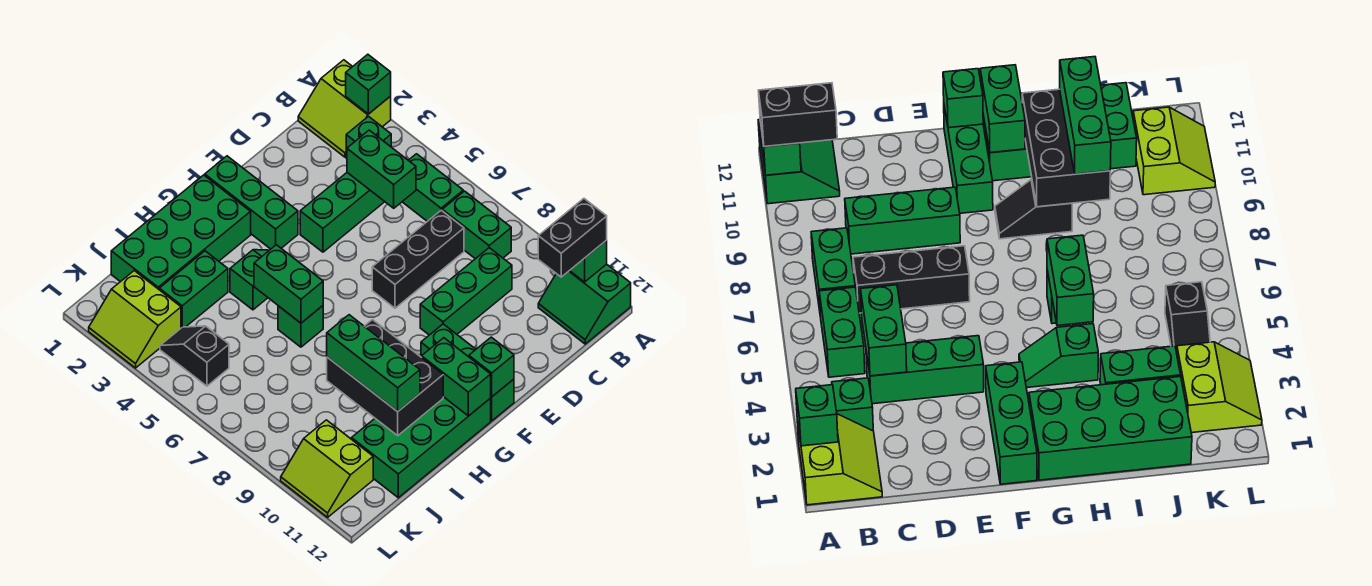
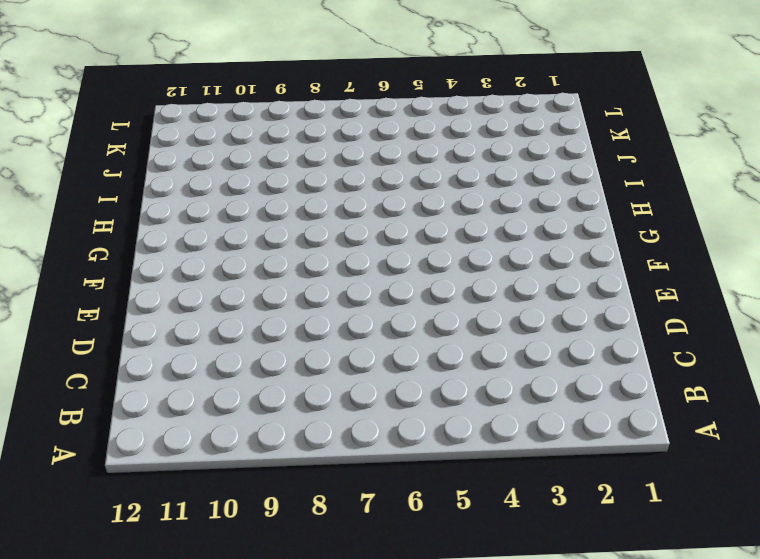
none -> lime slope A1:B2 level 1 top A
none -> green slope A11:B12 level 1 top A
none -> green brick B3 level 1

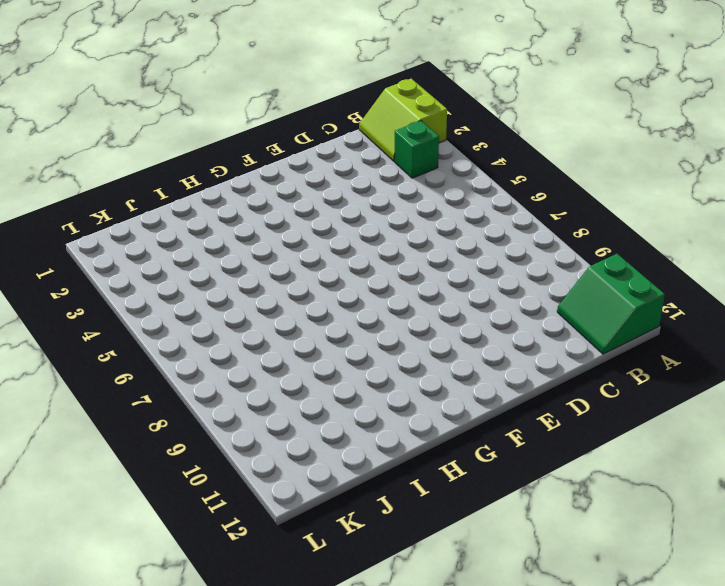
none -> green brick B5:B6 level 1
none -> green brick B7:B8 level 1
none -> green brick C4:E4 level 1

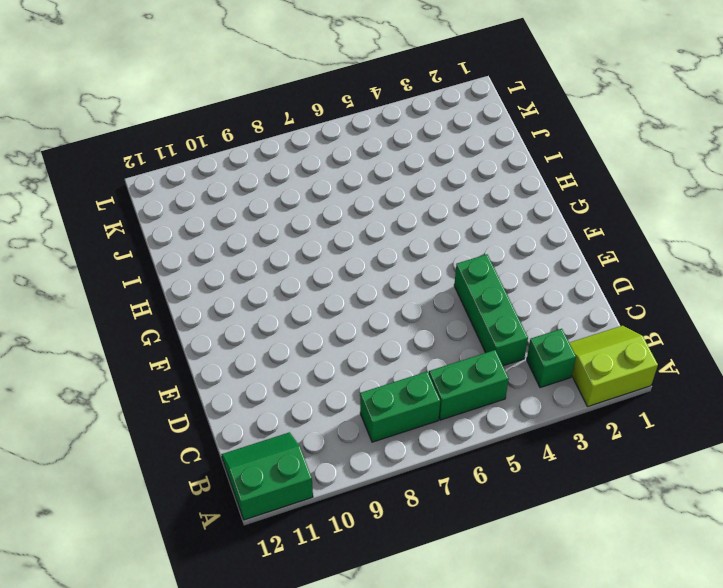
none -> black brick C7:E7 level 1
none -> green brick C9:E9 level 1
none -> green brick F1:F3 level 1

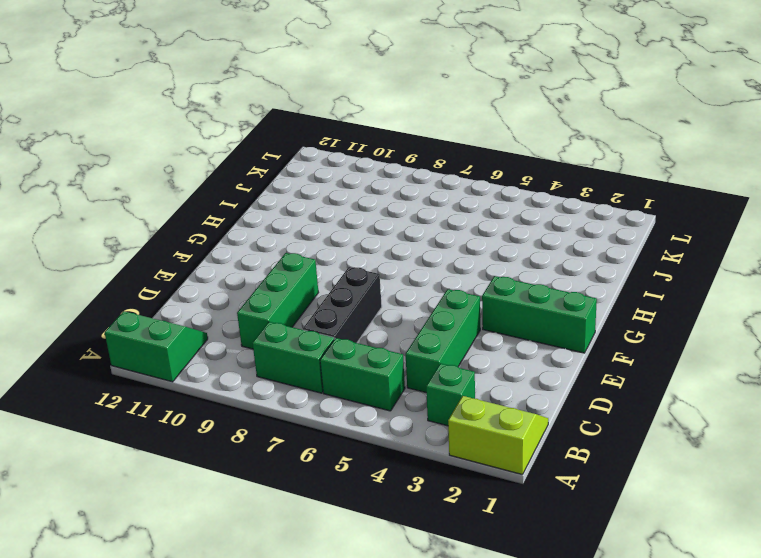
none -> green brick F10:F12 level 1
none -> green brick G1:J2 level 1
none -> green slope G4:H4 level 1 top H

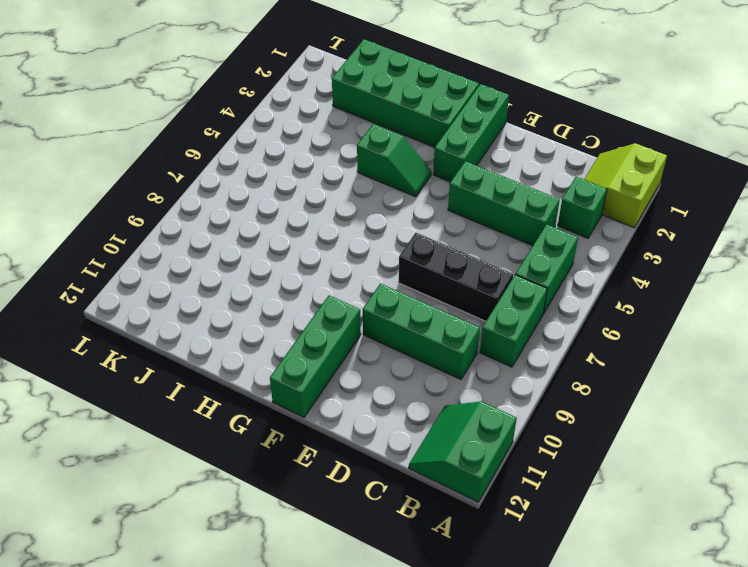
none -> black slope G9:H9 level 1 top H
none -> green brick G11:J12 level 1
none -> green brick H6 level 1

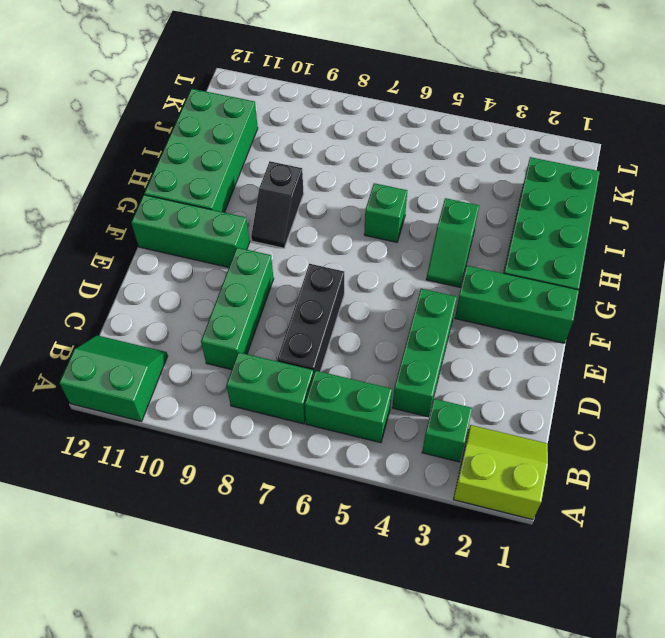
none -> green brick I3:J3 level 1
none -> lime slope K2:L3 level 1 top K
none -> black slope K4:K5 level 1 top 5

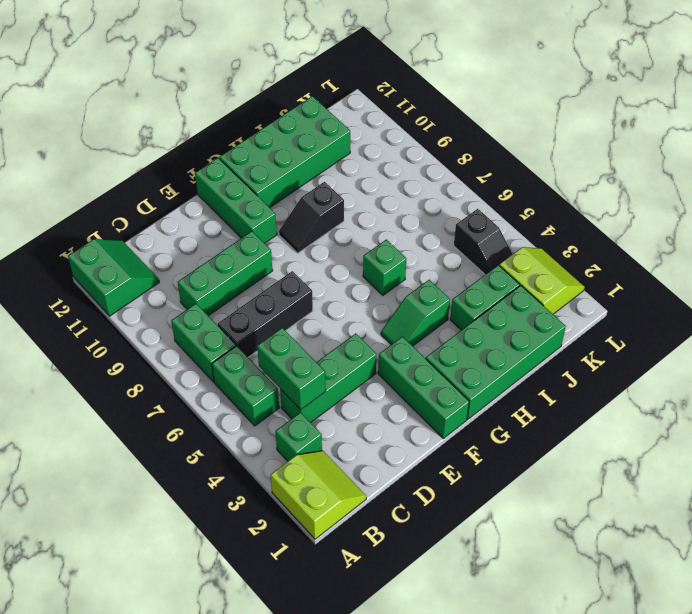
none -> lime slope K10:L11 level 1 top K
none -> green brick A2 level 2
none -> green brick A11 level 2

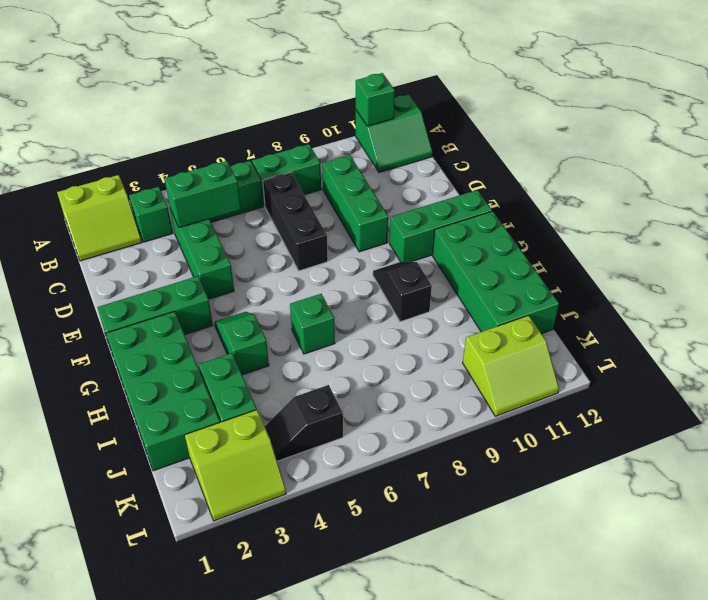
none -> green brick A2 level 2
none -> green brick F12 level 2
none -> green brick G11:G12 level 2

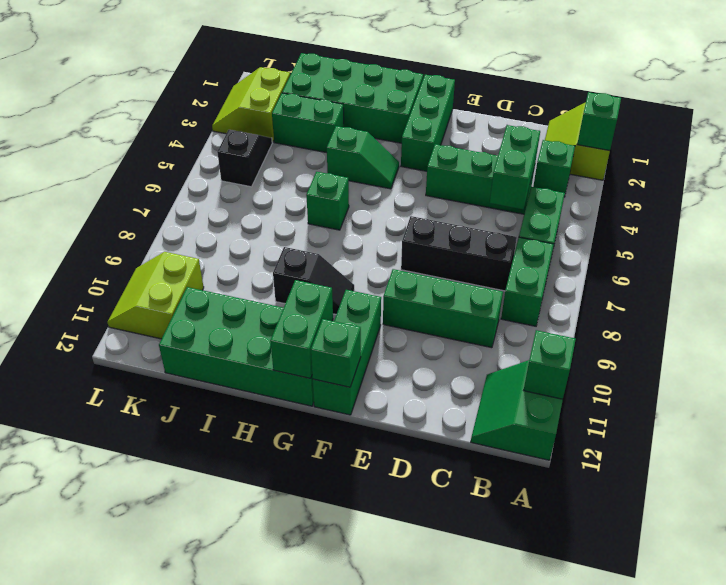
none -> green brick H5:H6 level 2
none -> black brick H9:I11 level 2
none -> black brick A11:B11 level 3

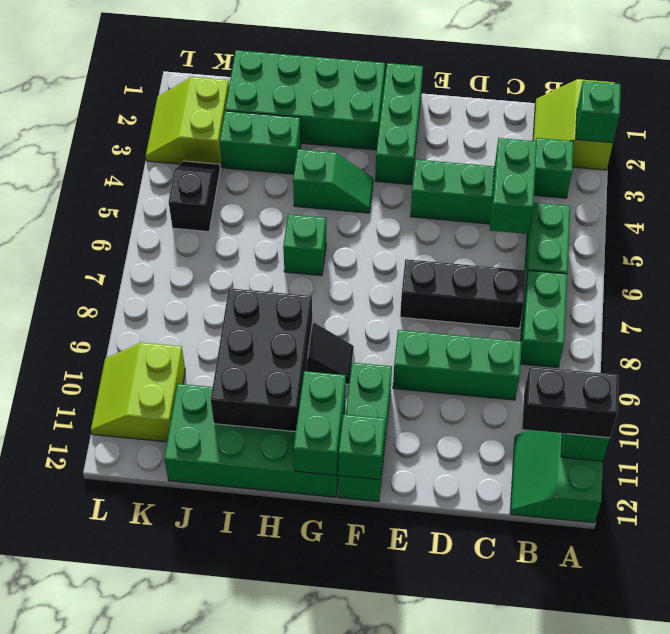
none -> green brick H5:H6 level 2
none -> green brick I9:I11 level 3

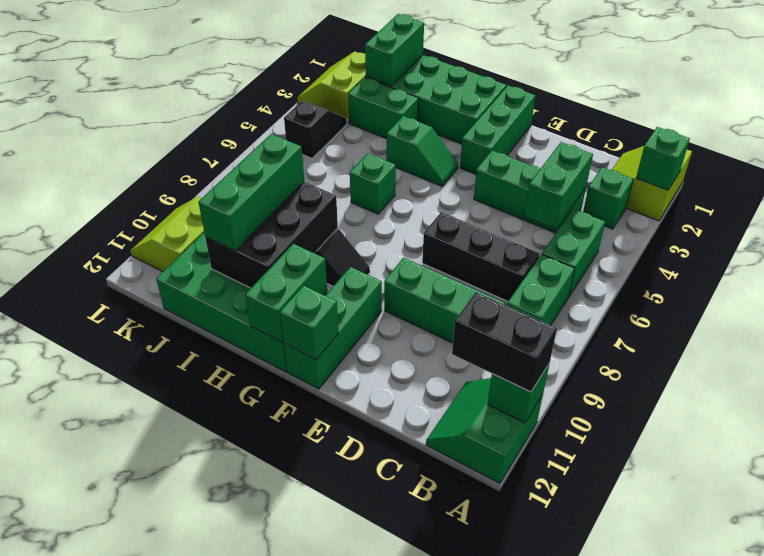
green brick J1:J2 level 2 -> green brick H5:H6 level 2

